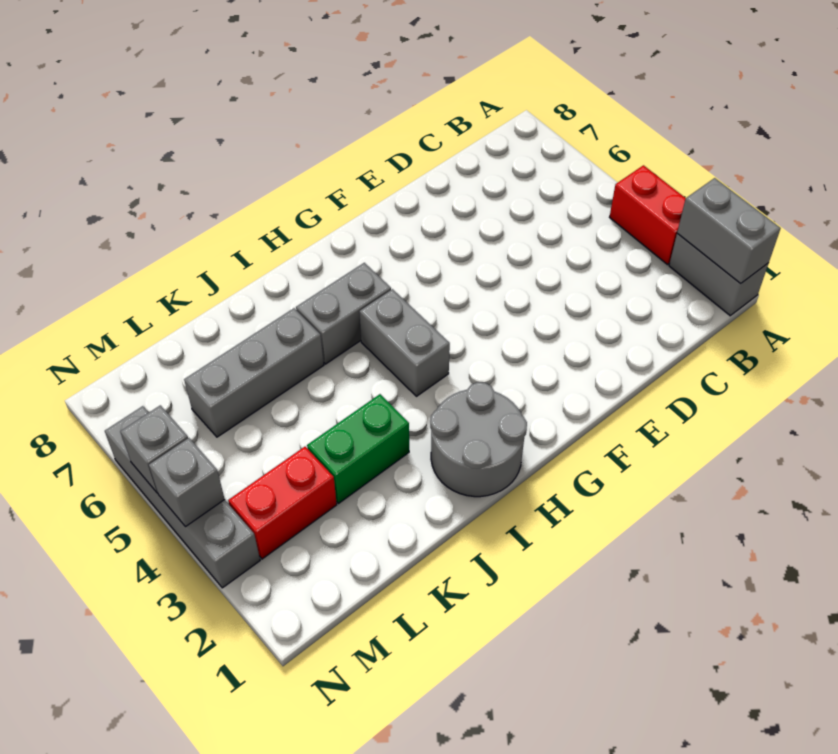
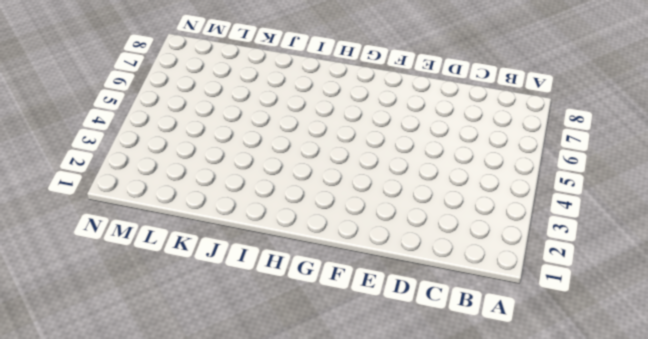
none -> grey brick A1:A2 level 1
none -> red brick A3:A4 level 1
none -> grey round brick H1:I2 level 1

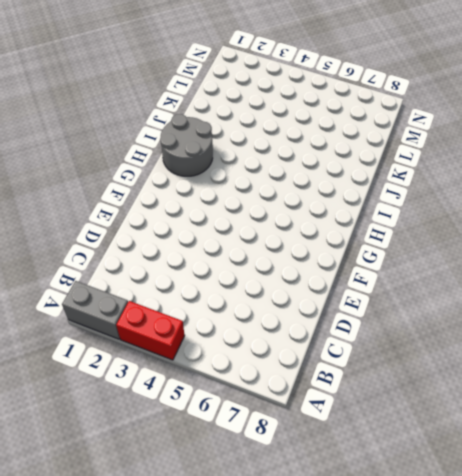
none -> grey brick H4:H5 level 1
none -> grey brick H6:I6 level 1
none -> green brick J3:K3 level 1

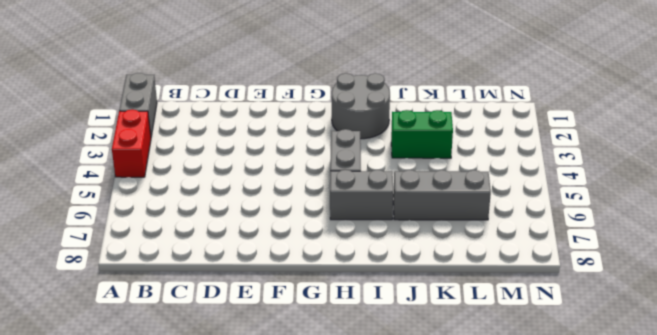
none -> red brick L3:M3 level 1
none -> grey brick N3:N6 level 1
none -> grey brick A1:A2 level 2

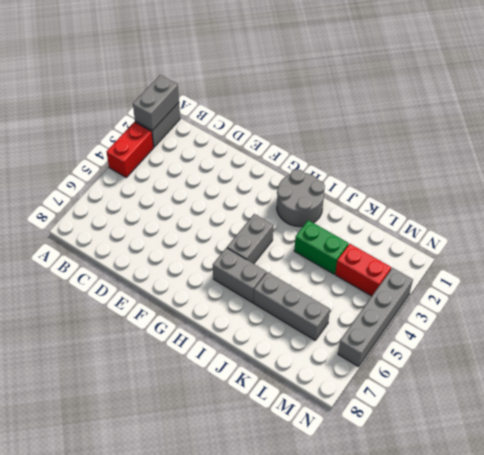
none -> grey brick N4 level 2
none -> grey brick N5 level 2

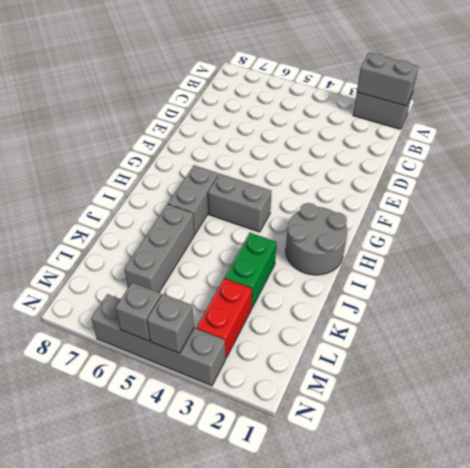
none -> red brick A3:A4 level 1

